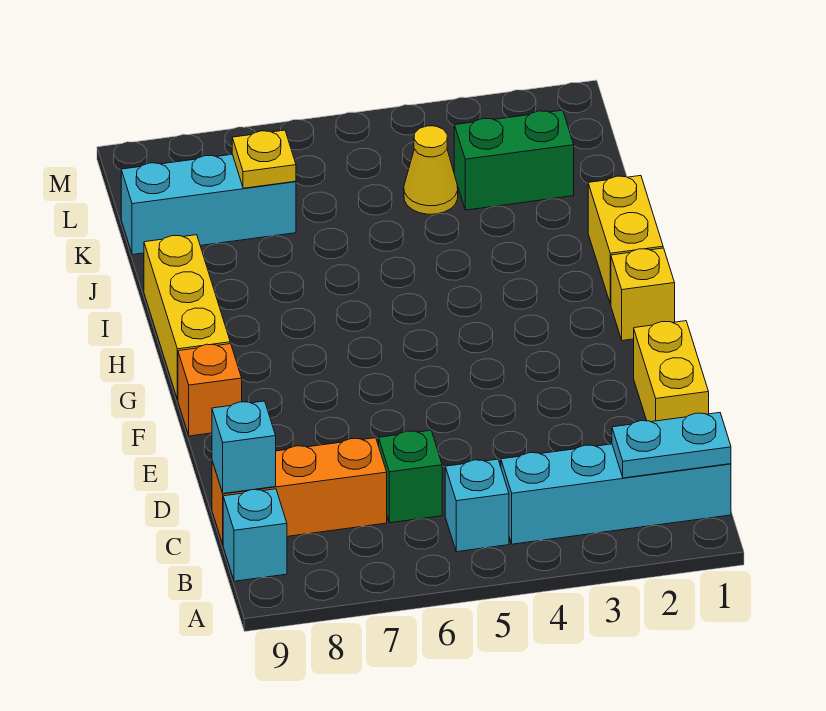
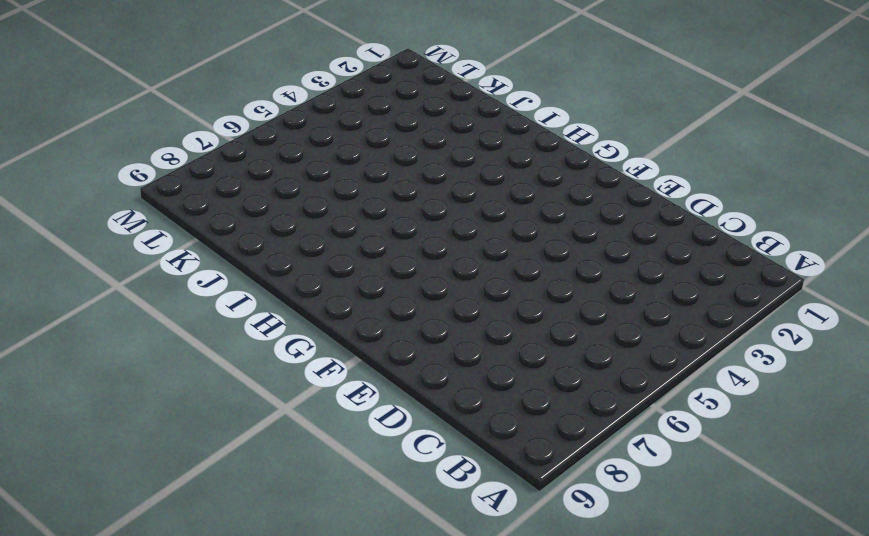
none -> cyan brick B1:B4 level 1
none -> cyan brick B5 level 1
none -> cyan brick B9 level 1

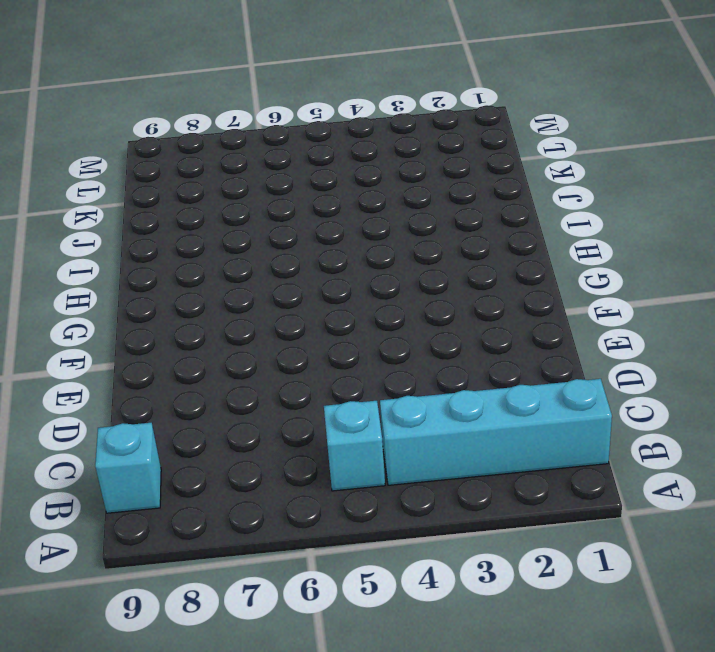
none -> green brick C6 level 1
none -> orange brick C7:C9 level 1
none -> yellow brick D1:E1 level 1

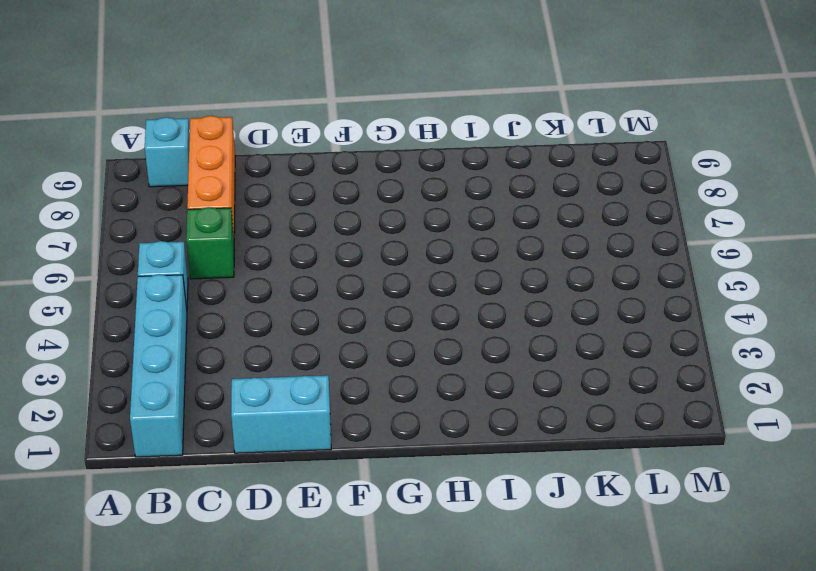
cyan brick D1:E1 level 1 -> yellow brick D1:E1 level 1
none -> orange brick F9 level 1
none -> yellow brick G1 level 1
none -> yellow brick G9:I9 level 1

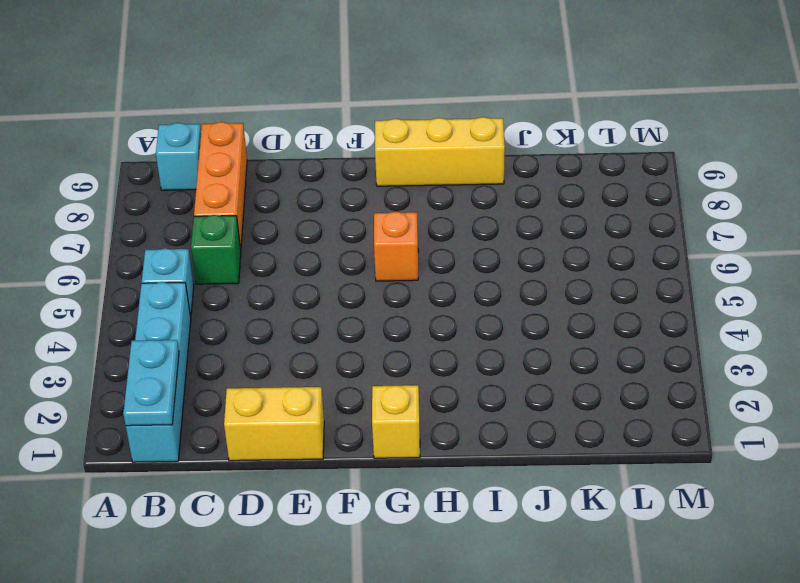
orange brick G6 level 1 -> orange brick F9 level 1
none -> yellow brick H1:I1 level 1
none -> green brick K2:K3 level 1
none -> yellow cone K4 level 1

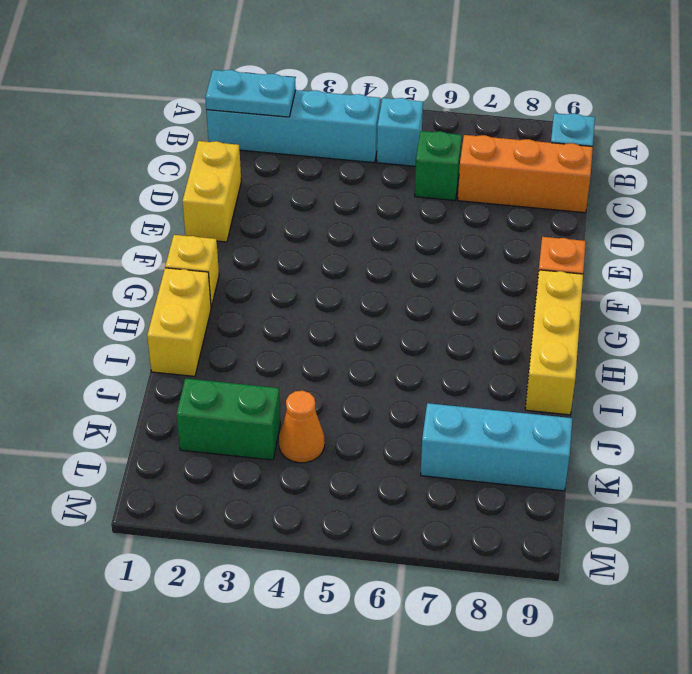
orange cone K4 level 1 -> yellow cone K4 level 1
none -> cyan brick C9 level 2
none -> yellow plate K7 level 2

